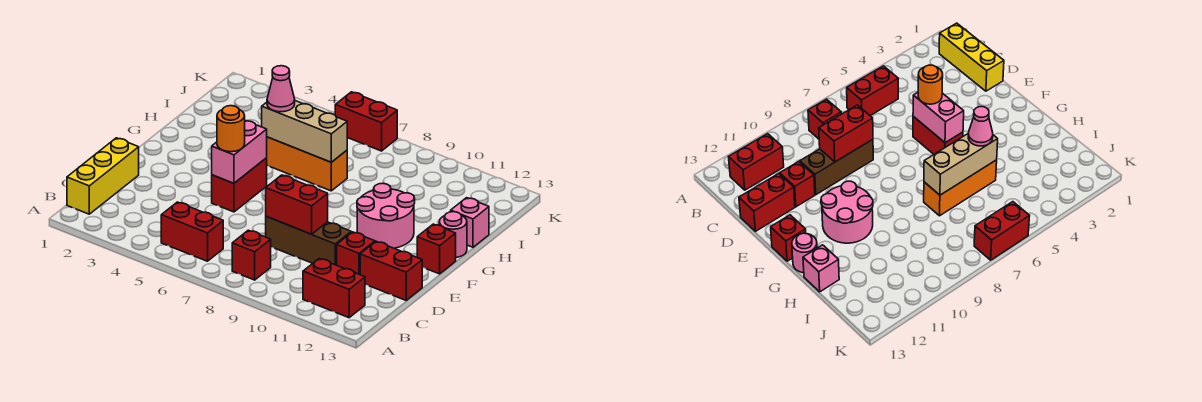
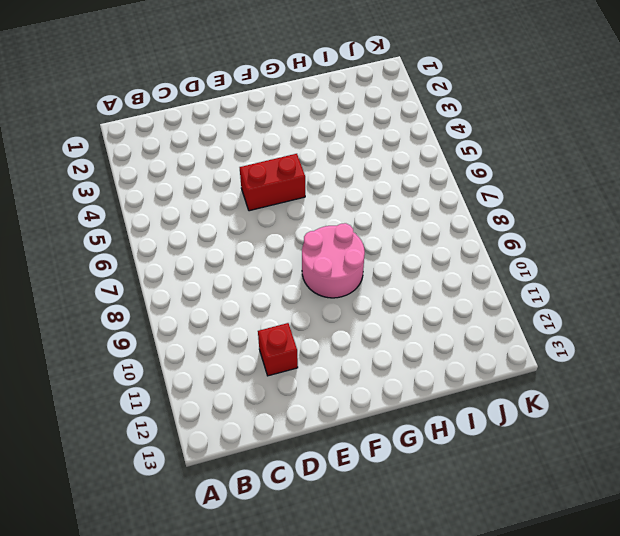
pink round brick F8:G9 level 1 -> pink round brick F10:G11 level 1
none -> yellow brick B1:D1 level 1
none -> red brick B5:B6 level 1
none -> red brick B8 level 1

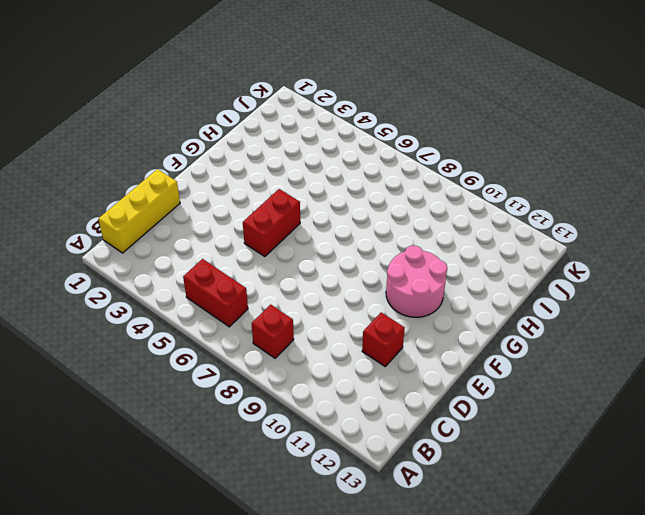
none -> red brick B11:B12 level 1
none -> brown brick D8:D10 level 1
none -> red brick D12:D13 level 1

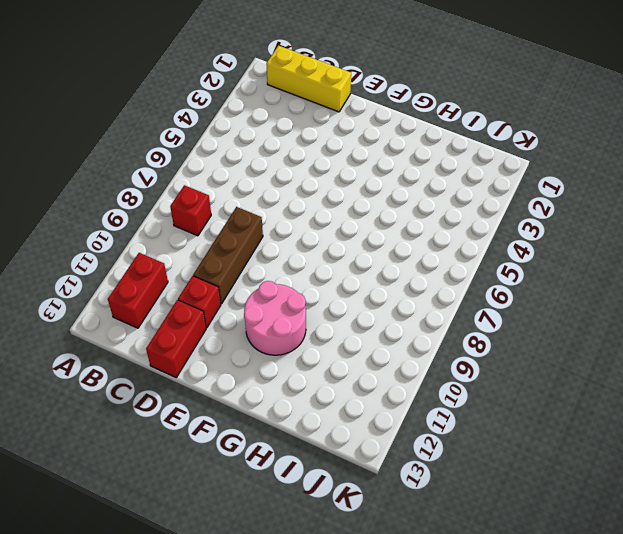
none -> red brick B5:B6 level 1
none -> red brick E5:F5 level 1
none -> red brick F13 level 1

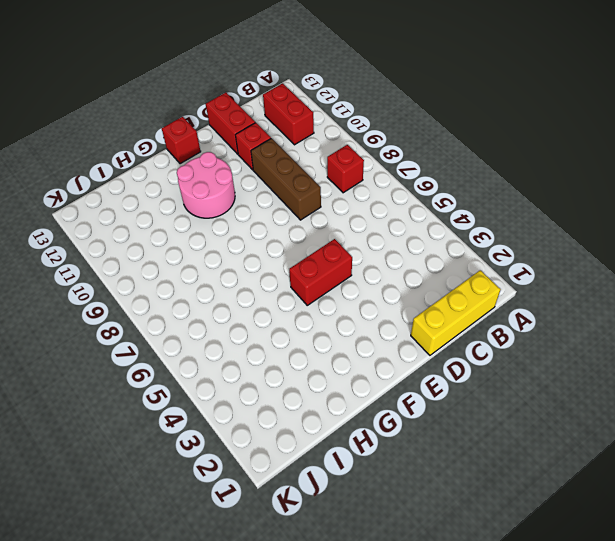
none -> red brick B5:B6 level 1
none -> pink round brick G13 level 1
none -> orange brick H5:H7 level 1

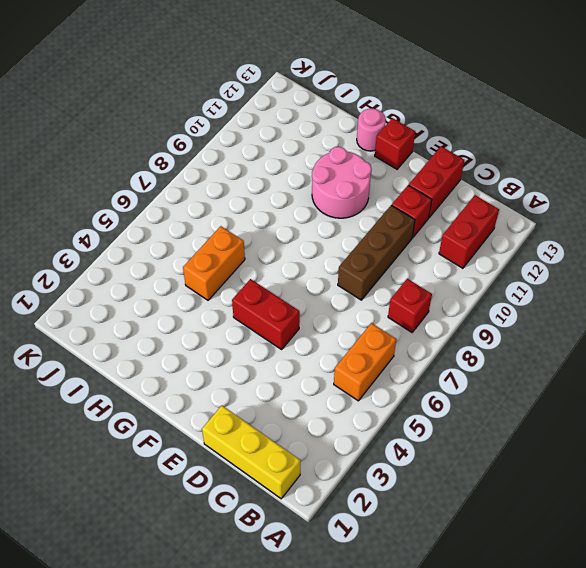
orange brick B5:B6 level 1 -> red brick B5:B6 level 1
orange brick H5:H6 level 1 -> orange brick H5:H7 level 1
none -> pink brick H13 level 1
none -> red brick K6:K7 level 1
none -> red brick D8:D9 level 2

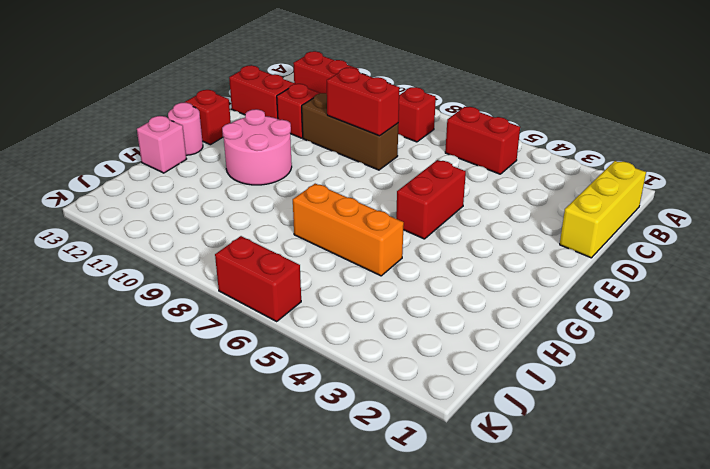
none -> pink brick E5:F5 level 2
none -> tan brick H5:H7 level 2
none -> orange round brick E5 level 3

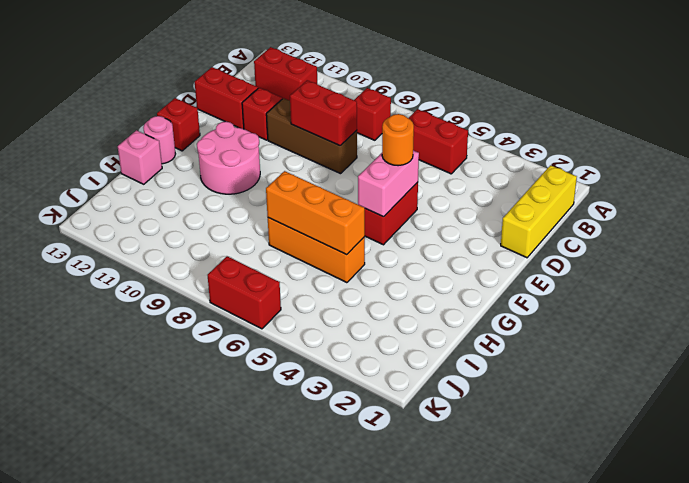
orange brick H5:H7 level 2 -> tan brick H5:H7 level 2
none -> pink cone H5 level 3

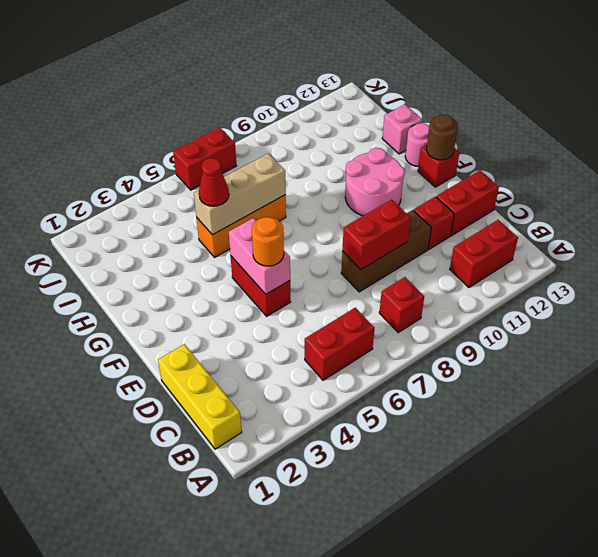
brown round brick F13 level 2 -> none
red cone H5 level 3 -> pink cone H5 level 3

